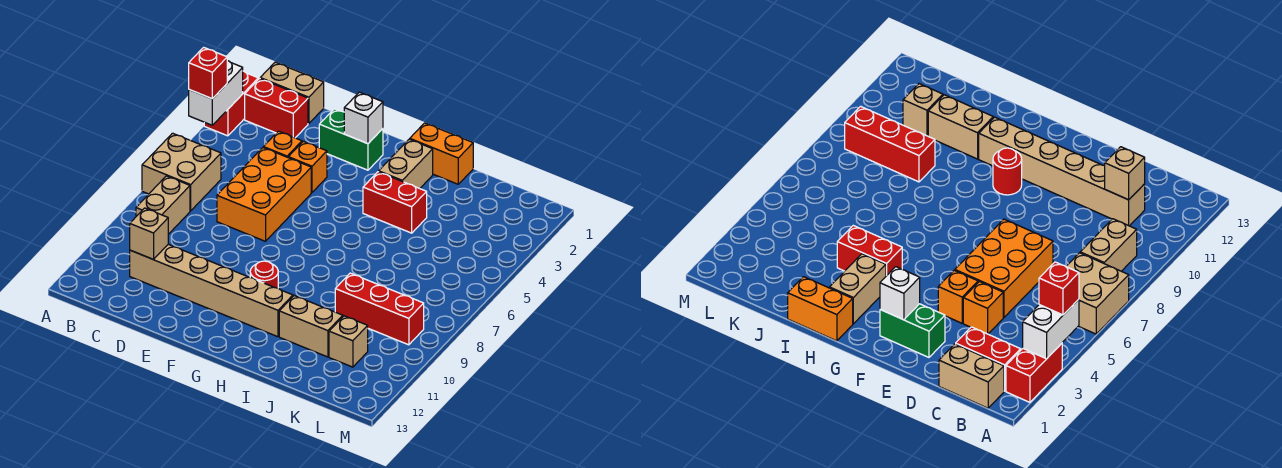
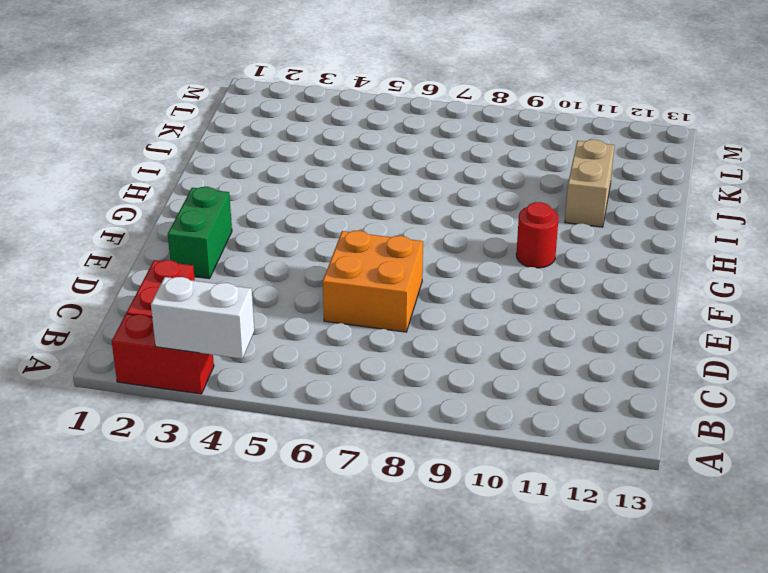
orange brick D6:E7 level 1 -> orange brick D5:E7 level 1
none -> tan brick A6:B7 level 1
none -> tan brick B1:C1 level 1
none -> tan brick B8:B9 level 1

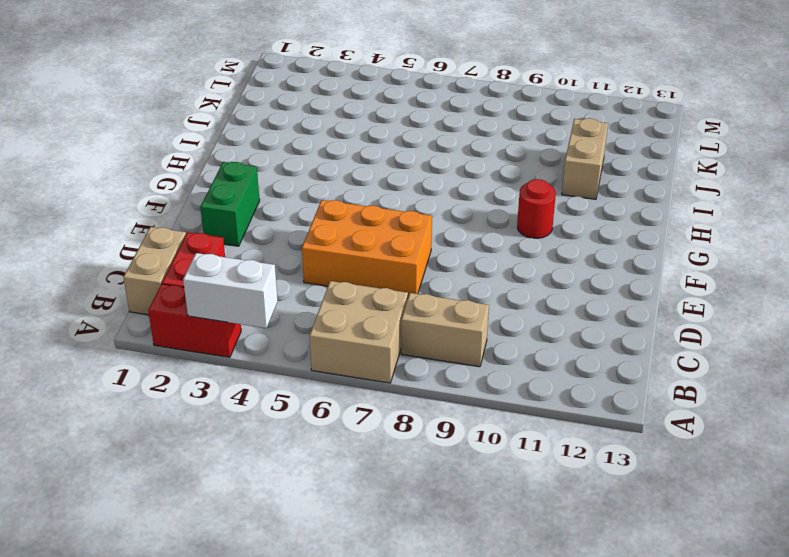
none -> tan brick C11:H11 level 1
none -> orange brick D4 level 1
none -> orange brick E4 level 1

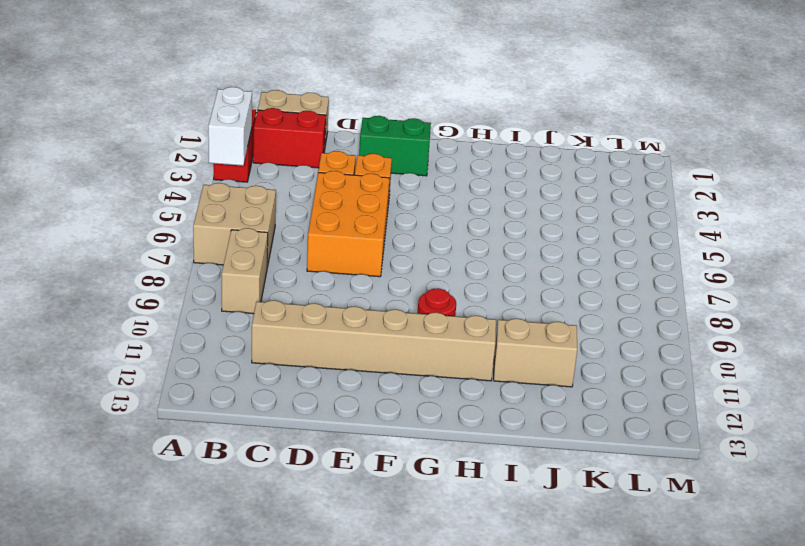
none -> orange brick H1:I1 level 1
none -> tan brick H2:H3 level 1
none -> red brick H4:I4 level 1

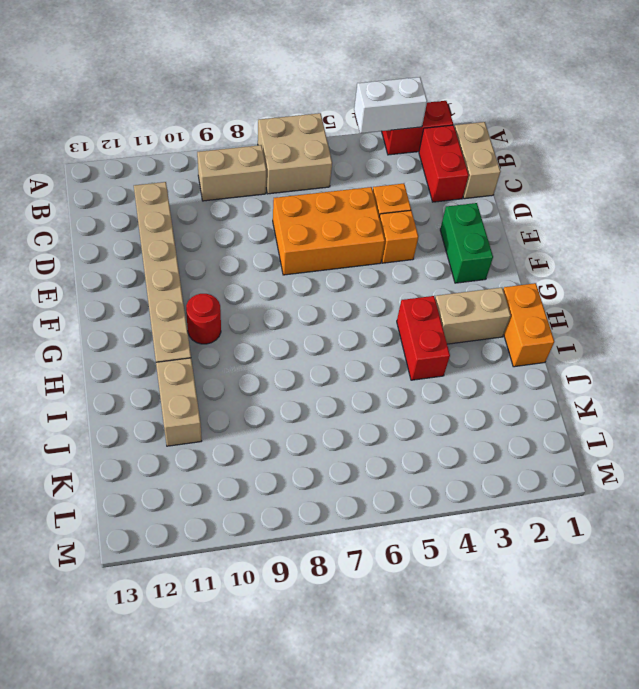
none -> red brick J9:L9 level 1
none -> tan brick K11 level 1
none -> tan brick C11 level 2

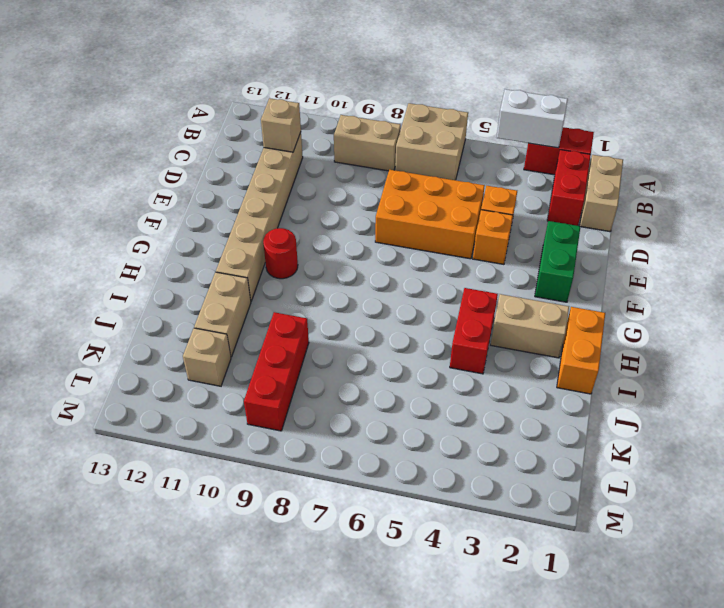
none -> white brick F2 level 2
none -> red brick A4 level 3

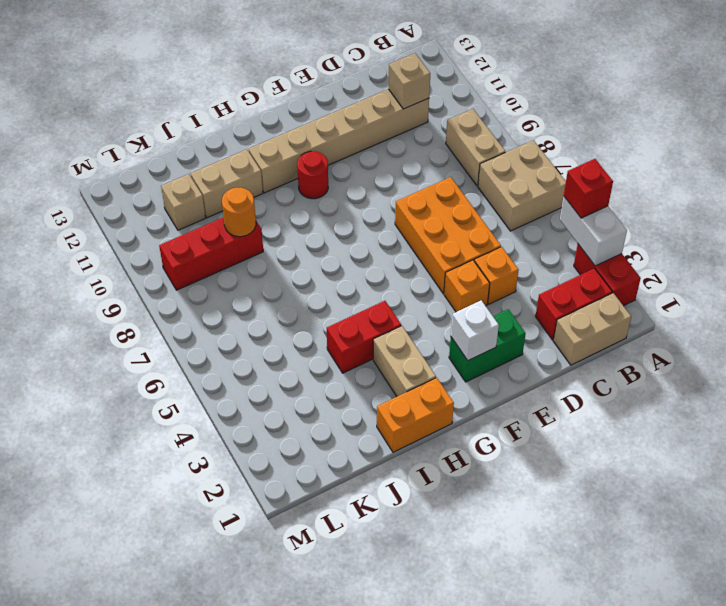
orange round brick J9 level 2 -> none

